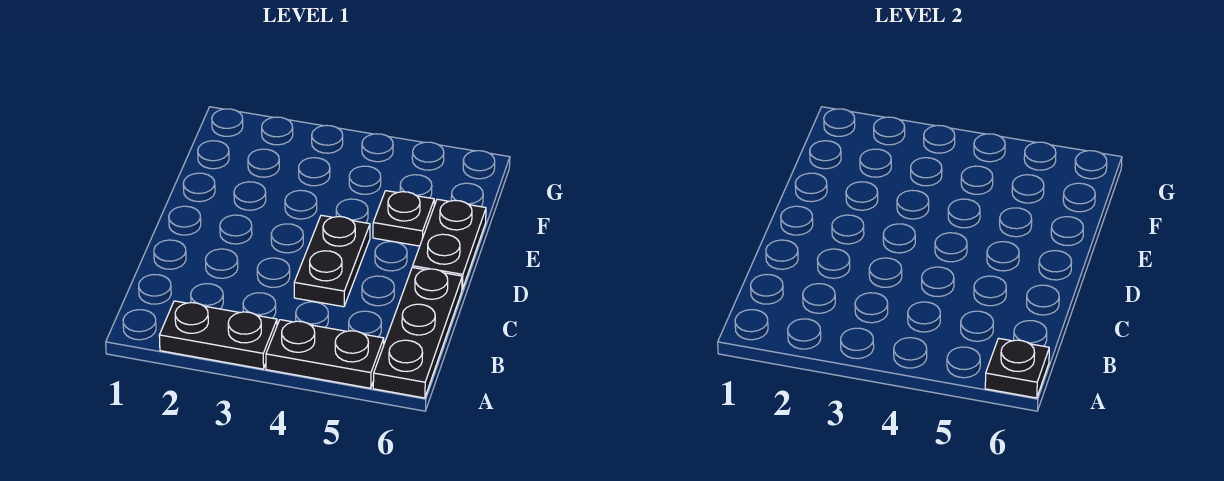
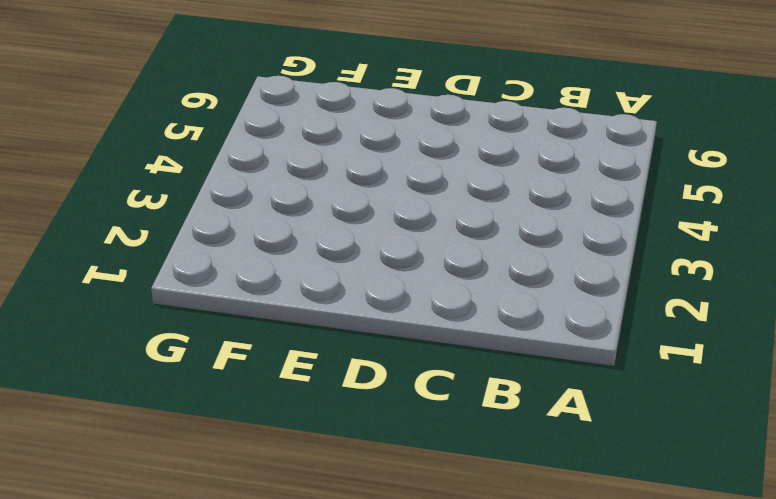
none -> black plate A2:A3 level 1
none -> black plate A4:A5 level 1

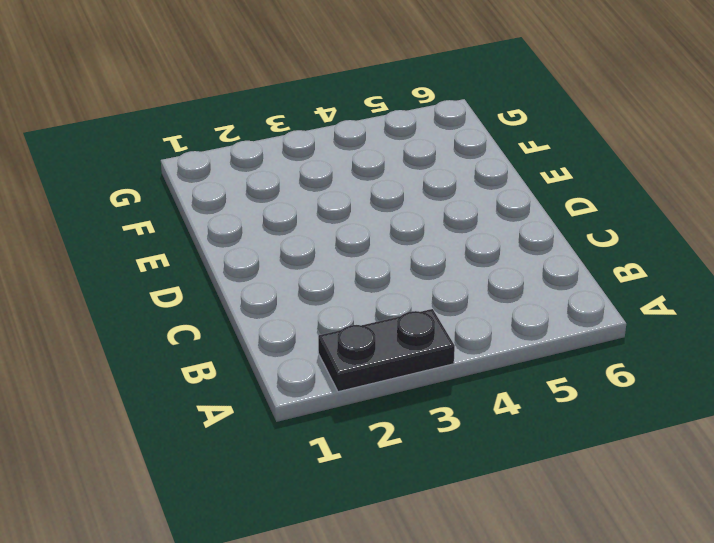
none -> black plate A4:A5 level 1
none -> black plate A6:C6 level 1

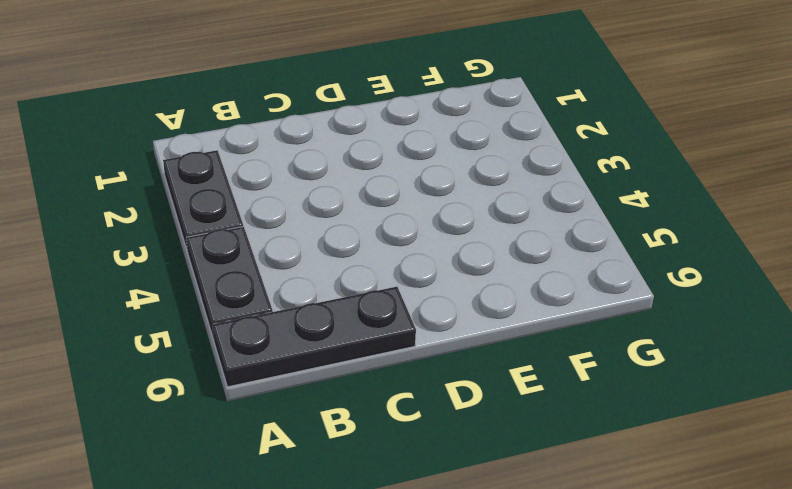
none -> black plate C4:D4 level 1
none -> black plate D6:E6 level 1

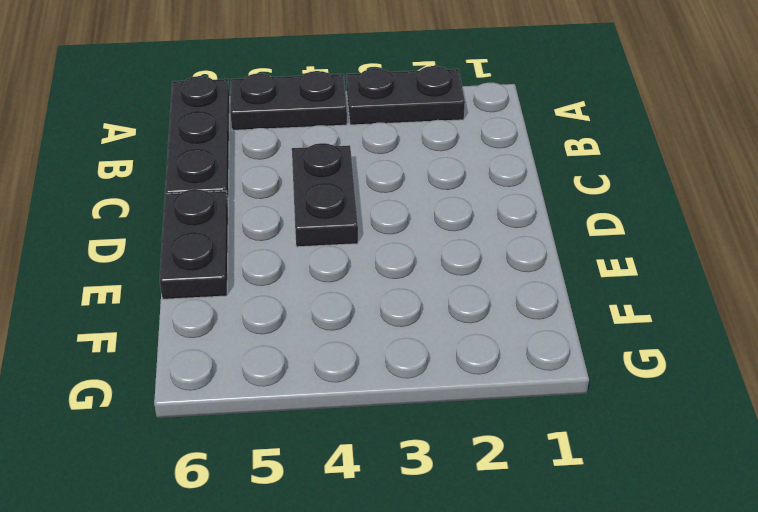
none -> black plate E5 level 1
none -> black plate A6 level 2

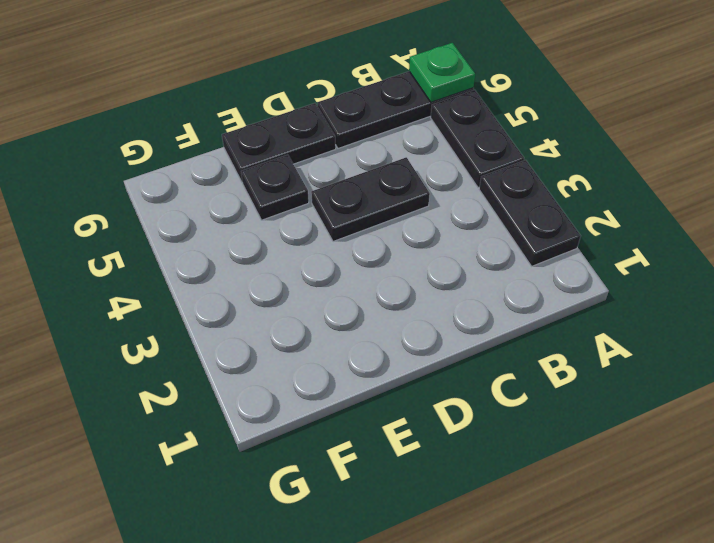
green plate A6 level 2 -> black plate A6 level 2

